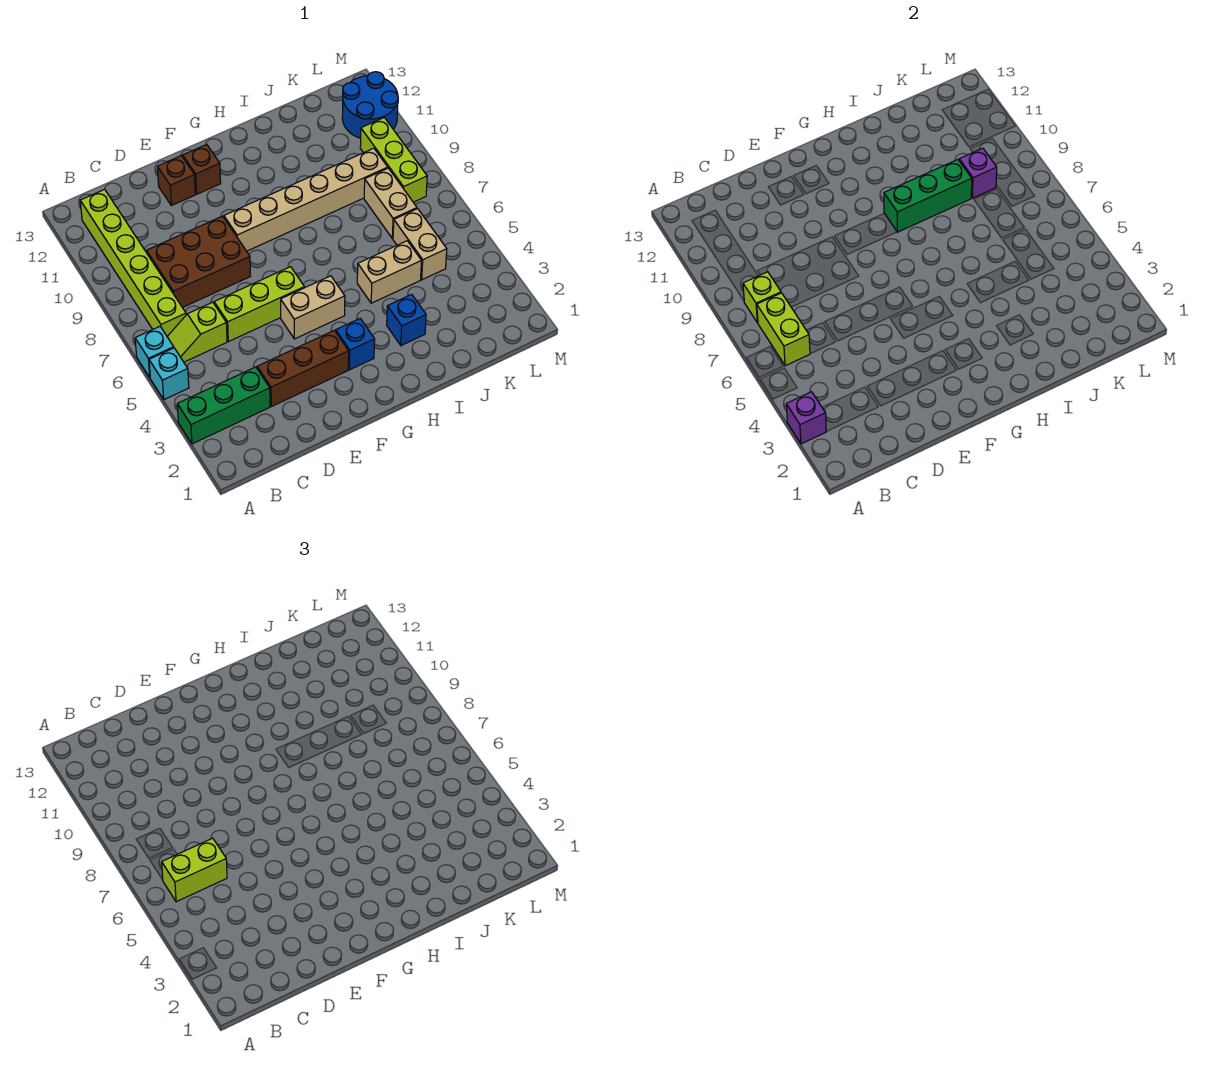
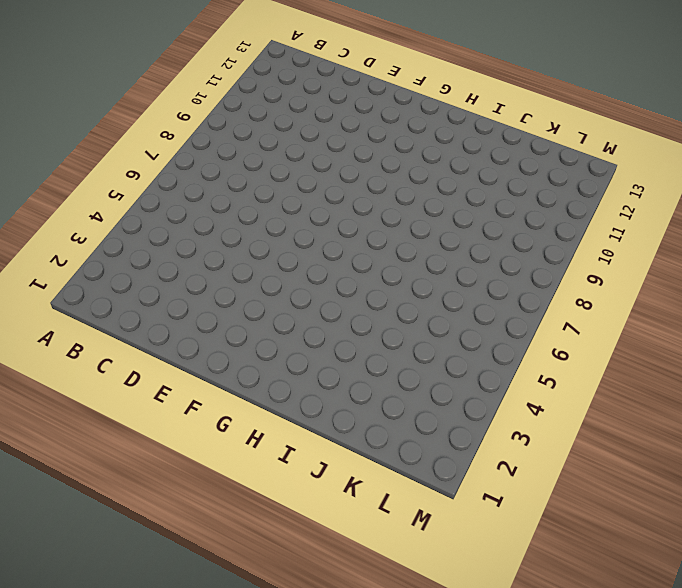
none -> green brick A3:C3 level 1
none -> cyan brick A5 level 1
none -> cyan brick A6 level 1

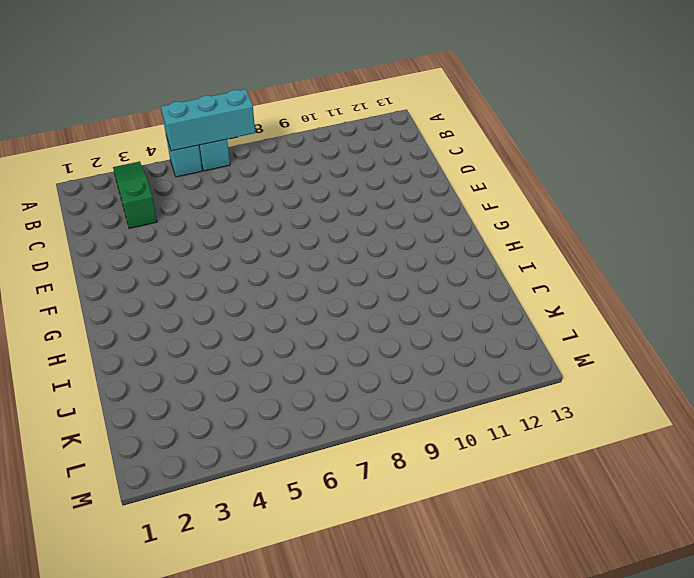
green slope A3:C3 level 1 top C -> green brick A3:C3 level 1
cyan brick A5:A7 level 2 -> none
none -> lime slope B6:C6 level 1 top C
none -> lime brick B7:B12 level 1
none -> brown brick C8:E9 level 1

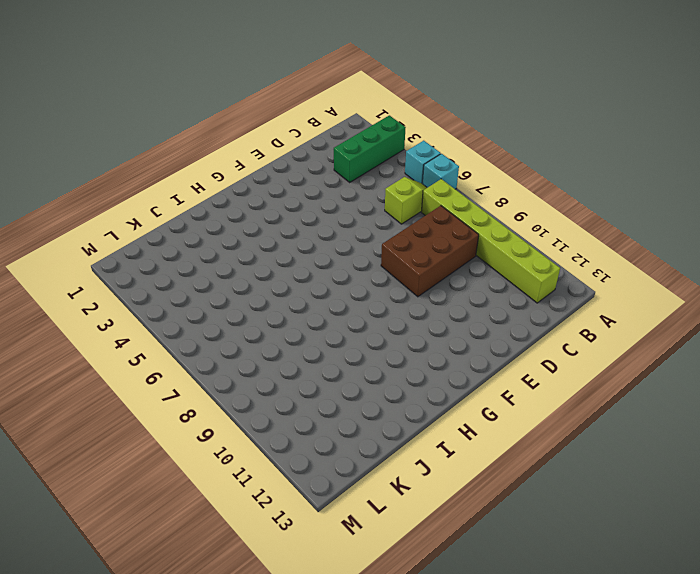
none -> brown brick D3:F3 level 1
none -> lime brick D6:F6 level 1
none -> brown brick E12 level 1

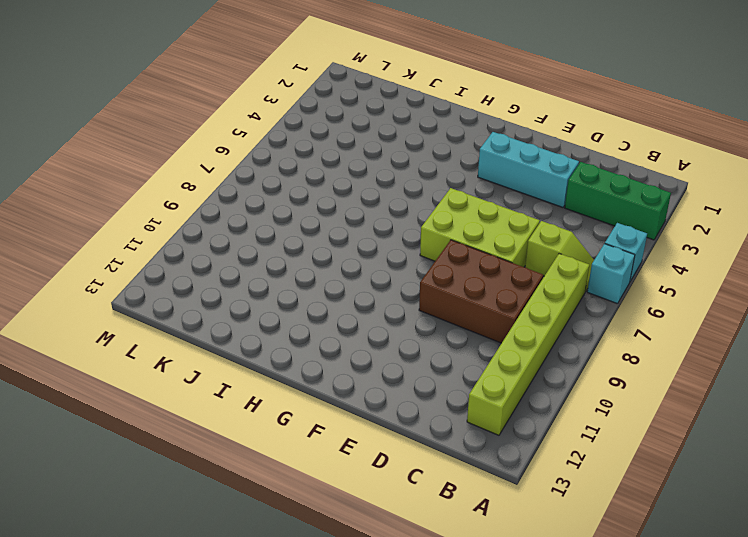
cyan brick D3:F3 level 1 -> brown brick D3:F3 level 1
lime brick D6:F7 level 1 -> lime brick D6:F6 level 1
none -> brown brick E12 level 1
none -> tan brick F5:G5 level 1
none -> tan brick F9:K9 level 1

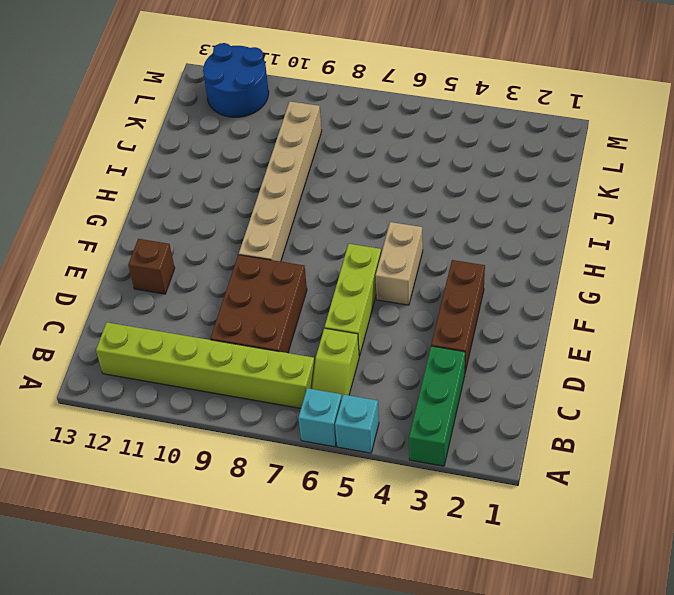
none -> brown brick F12 level 1
none -> blue brick G3 level 1
none -> blue brick I3 level 1

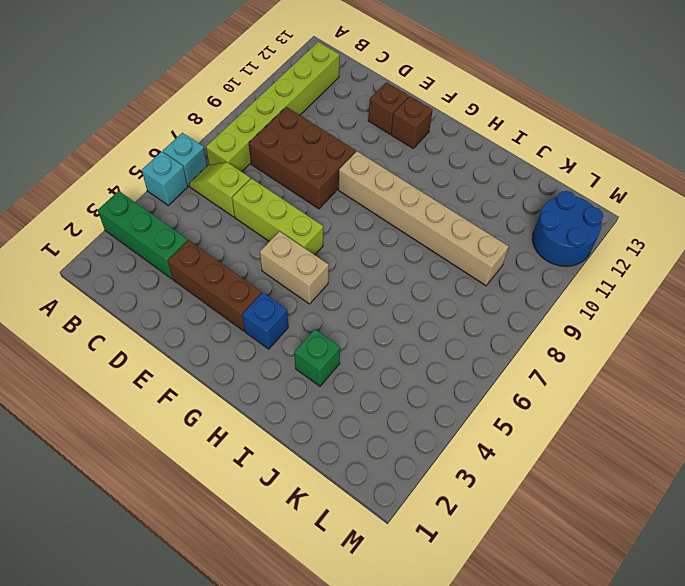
green brick I3 level 1 -> blue brick I3 level 1
none -> tan brick I5:J5 level 1
none -> tan brick K5:K6 level 1
none -> tan brick K7:K8 level 1

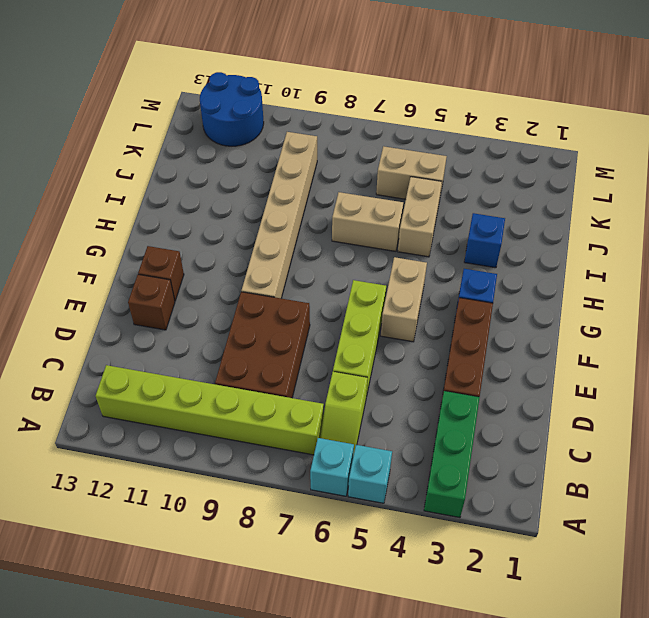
tan brick I6:I7 level 1 -> tan brick K7:K8 level 1
none -> lime brick L8:L10 level 1
none -> purple brick A3 level 2
none -> lime brick B6:B7 level 2

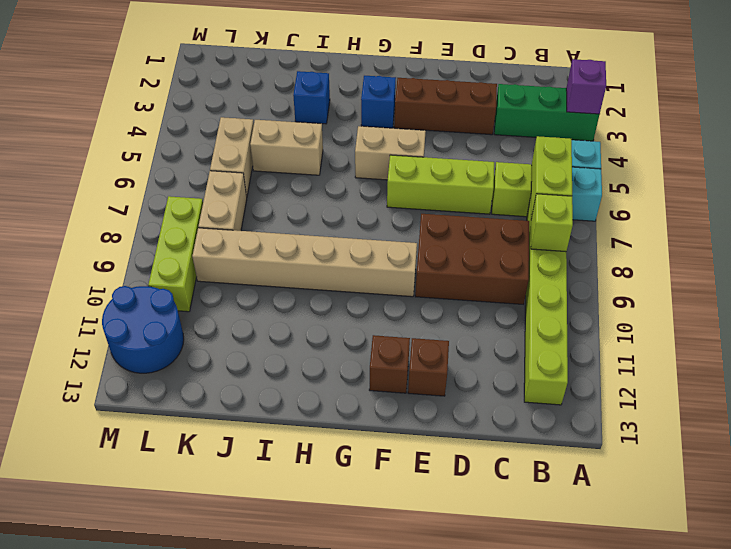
none -> green brick H9:J9 level 2
none -> purple brick K9 level 2
none -> lime brick B6:C6 level 3

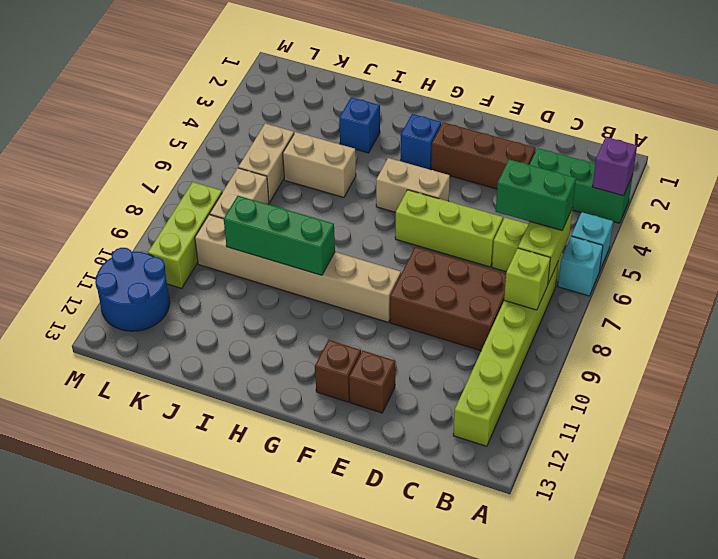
green brick B6:C6 level 3 -> lime brick B6:C6 level 3
none -> purple brick K9 level 2

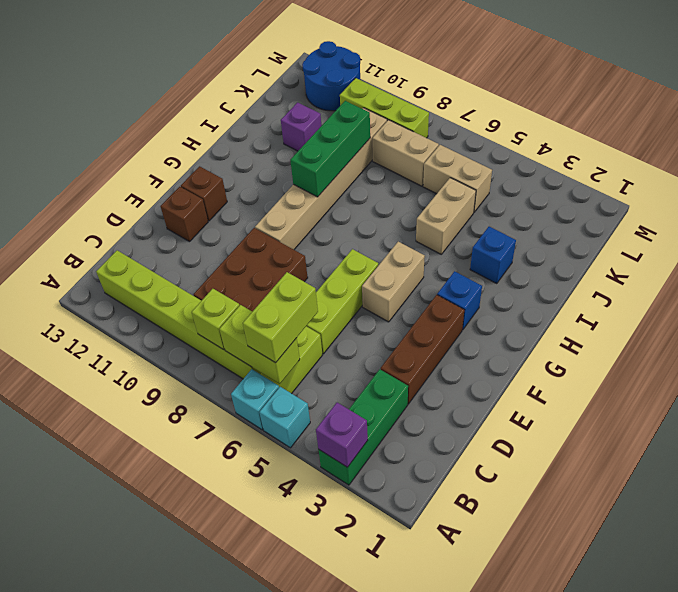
purple brick J11 level 1 -> purple brick K9 level 2

